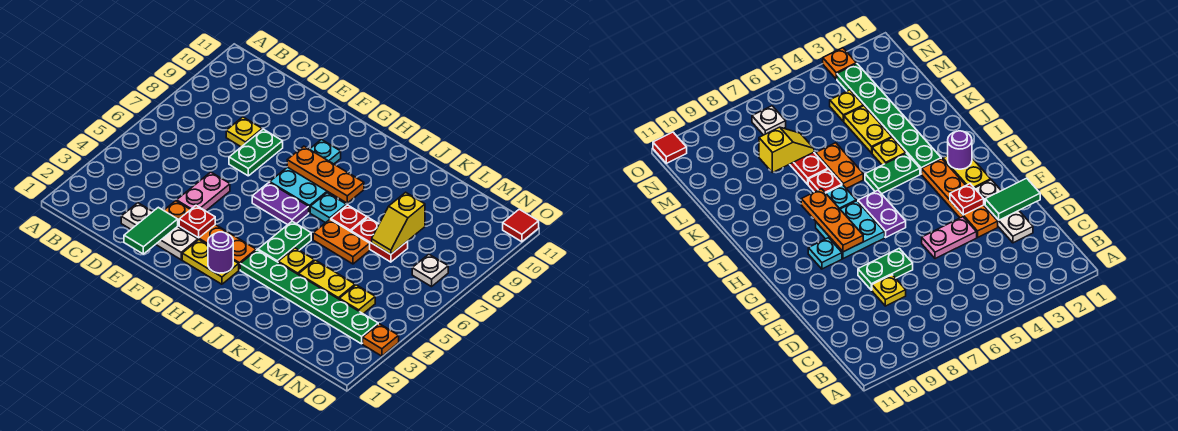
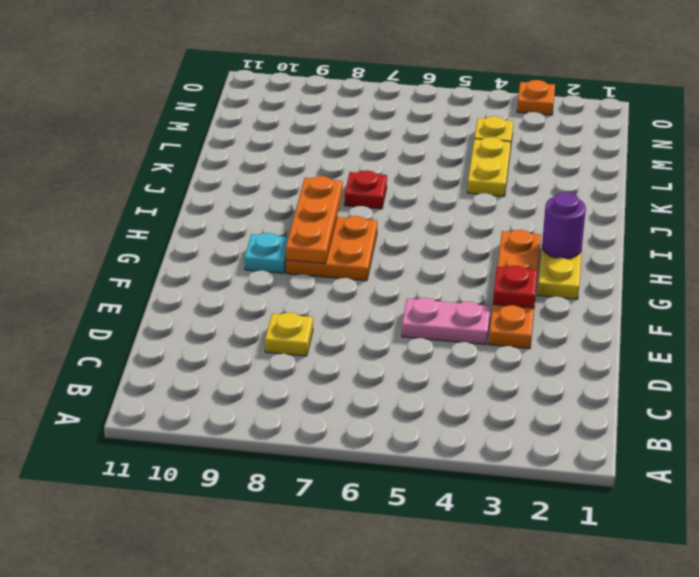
orange plate G7:H8 level 1 -> cyan plate G7:H8 level 1
none -> white plate D2:F2 level 1
none -> green plate E7:E8 level 1
none -> purple plate G6:H6 level 1

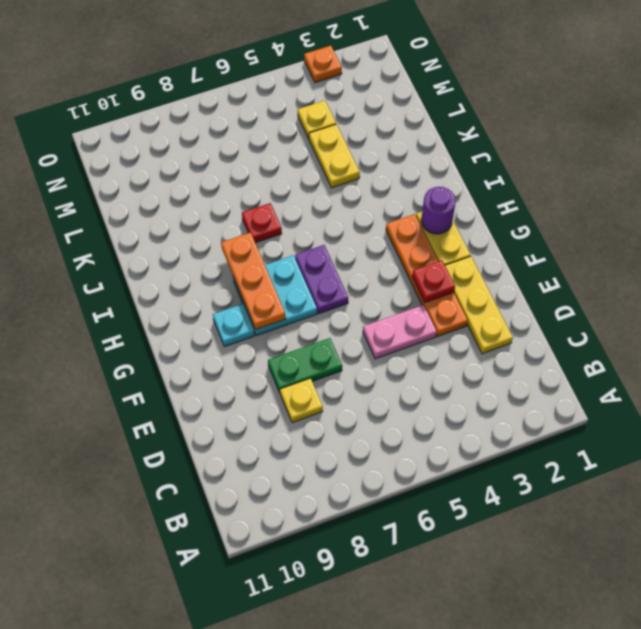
yellow plate D2:F2 level 1 -> white plate D2:F2 level 1
none -> green plate I3:N3 level 1
none -> green plate I4:I5 level 1
none -> cyan plate I7 level 1

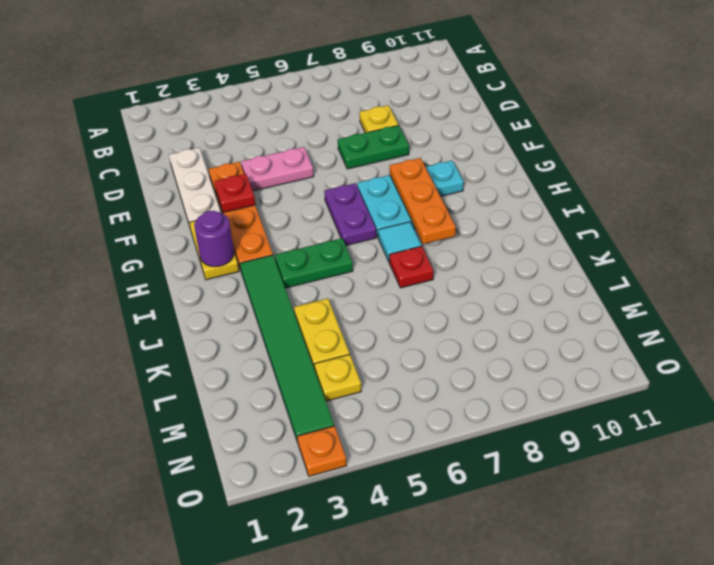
green tile I3:N3 level 1 -> green plate I3:N3 level 1
cyan tile I7 level 1 -> cyan plate I7 level 1
none -> yellow plate J4 level 1
none -> orange plate J6:K6 level 1
none -> red plate K7:L7 level 1

